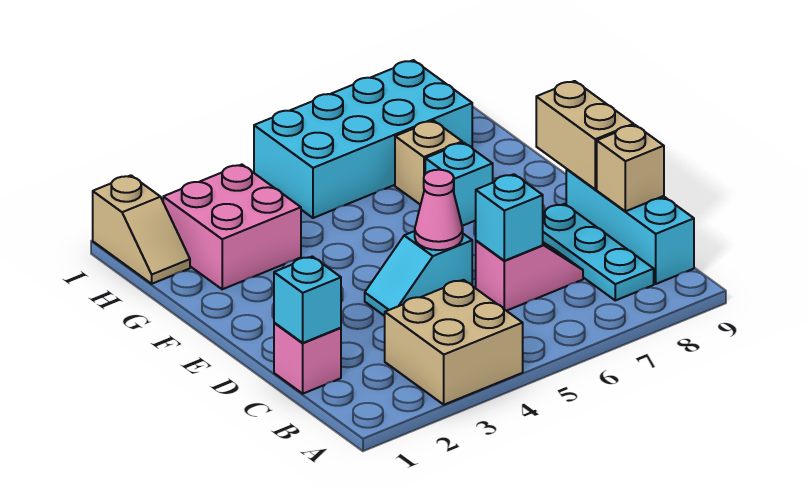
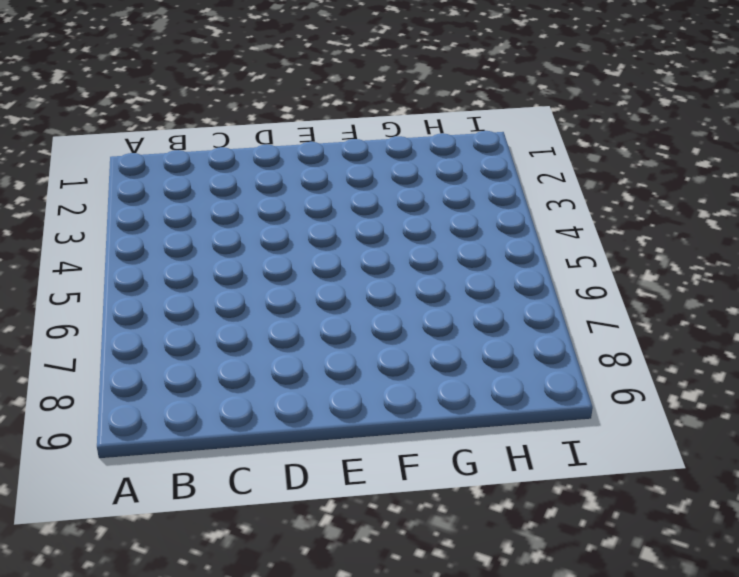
none -> tan brick A3:B4 level 1
none -> cyan plate B8:D8 level 1
none -> cyan brick B9:D9 level 1

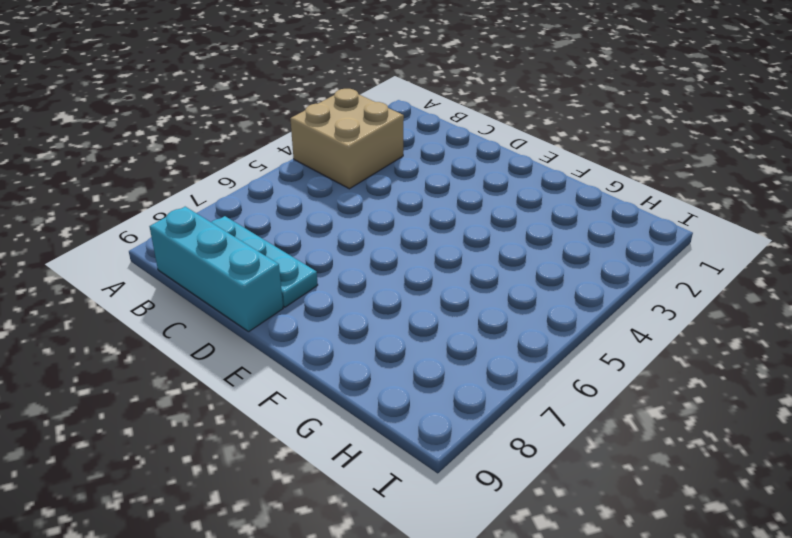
none -> pink brick C1 level 1
none -> pink slope C6:C7 level 1 top 6
none -> cyan slope D4:D5 level 1 top 5

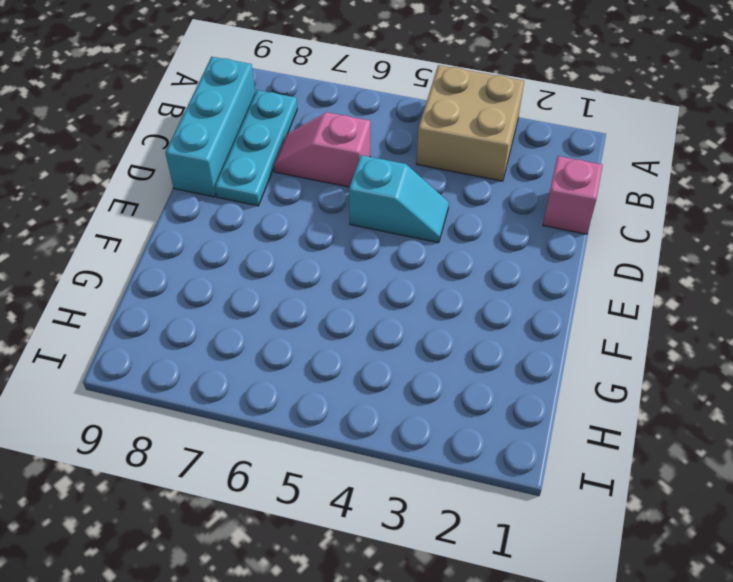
none -> cyan brick F7 level 1
none -> pink brick G2:H3 level 1
none -> tan brick G7 level 1

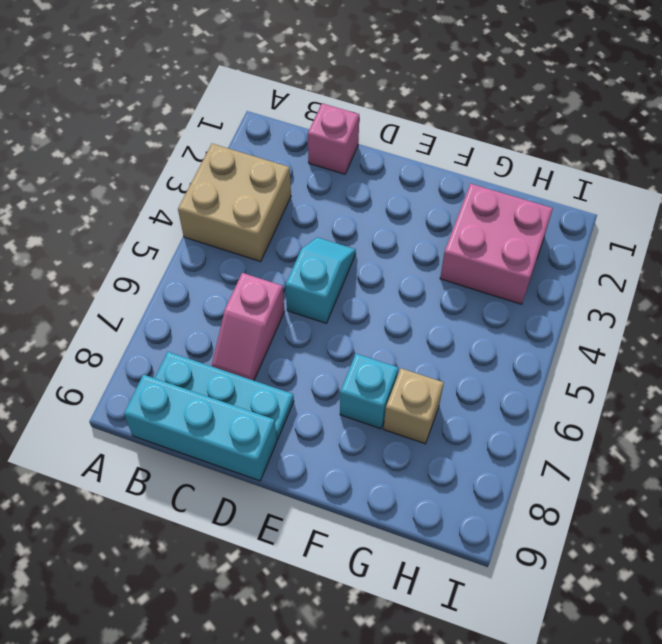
none -> tan slope H1:I1 level 1 top I
none -> cyan brick H5:I8 level 1
none -> cyan brick C1 level 2

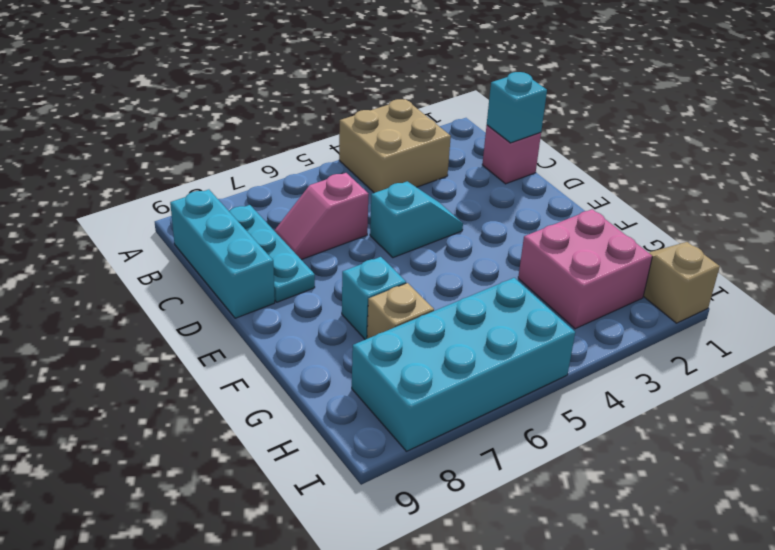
none -> cyan brick C6 level 2
none -> tan brick C9 level 2
none -> pink cone D5 level 2

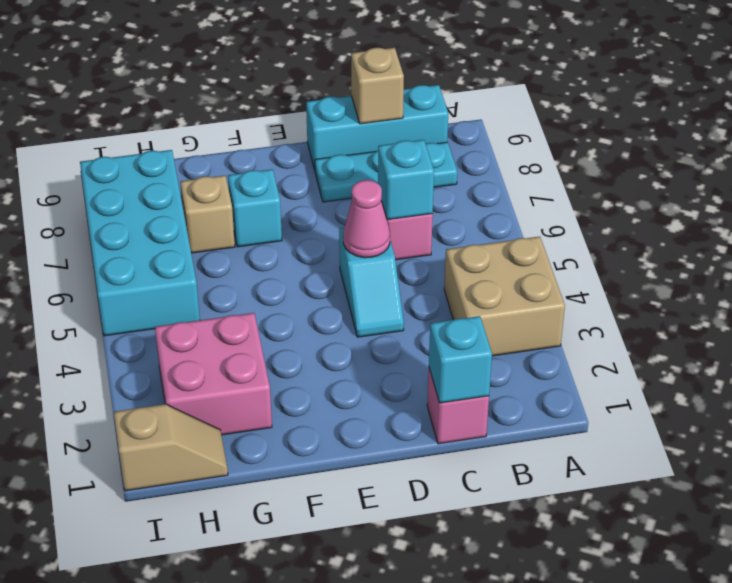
none -> tan brick D9:E9 level 2

